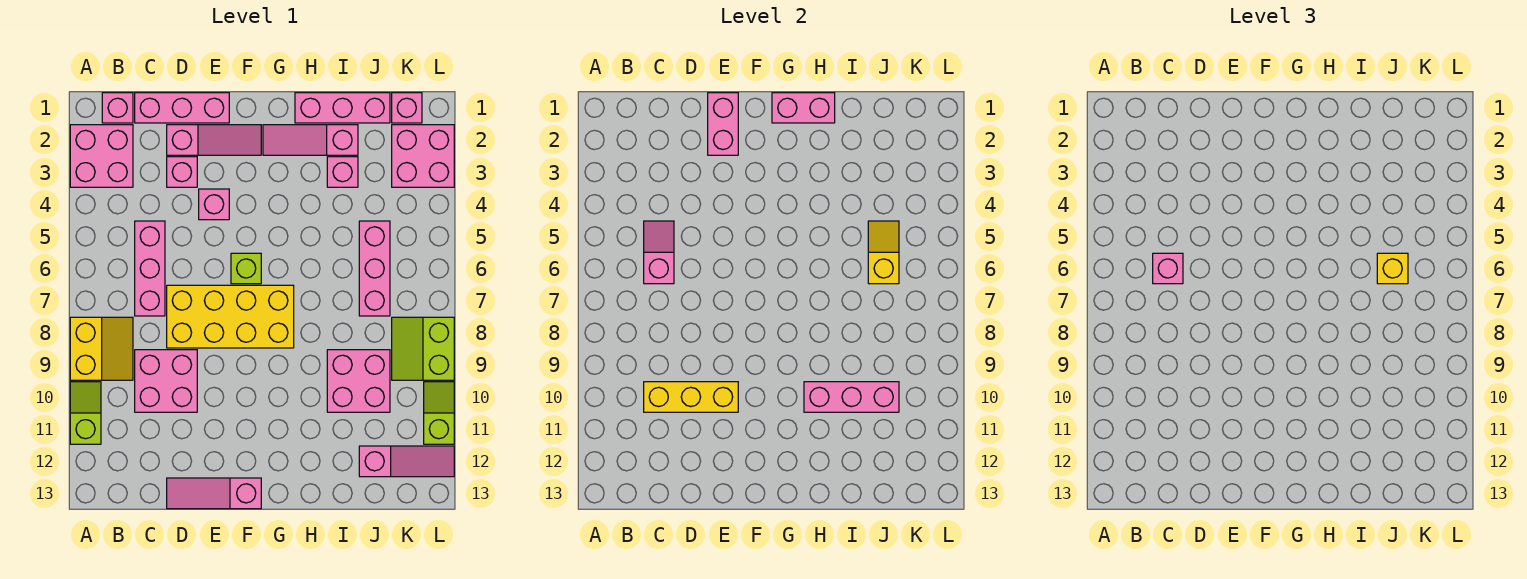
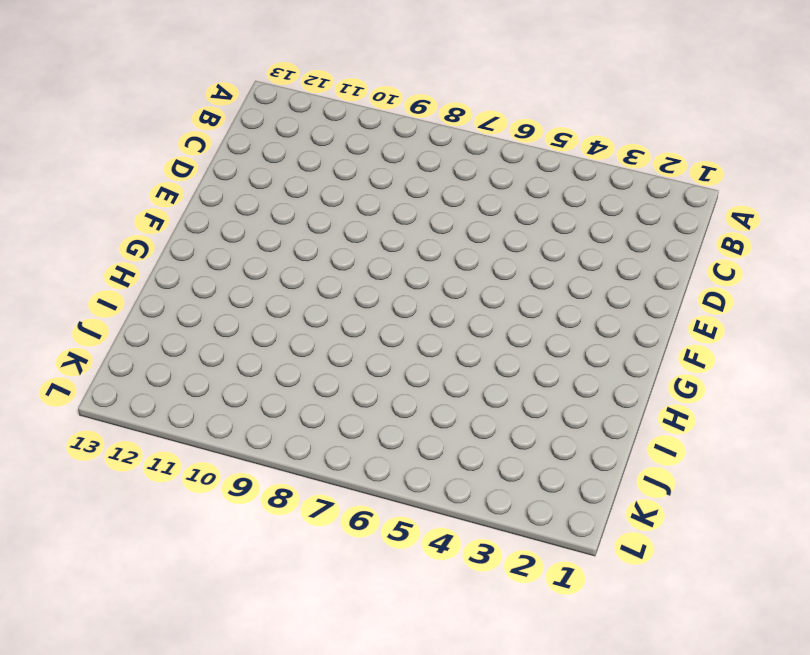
none -> pink brick A2:B3 level 1
none -> yellow slope A8:B9 level 1 top A
none -> lime slope A10:A11 level 1 top 11
none -> pink brick B1 level 1

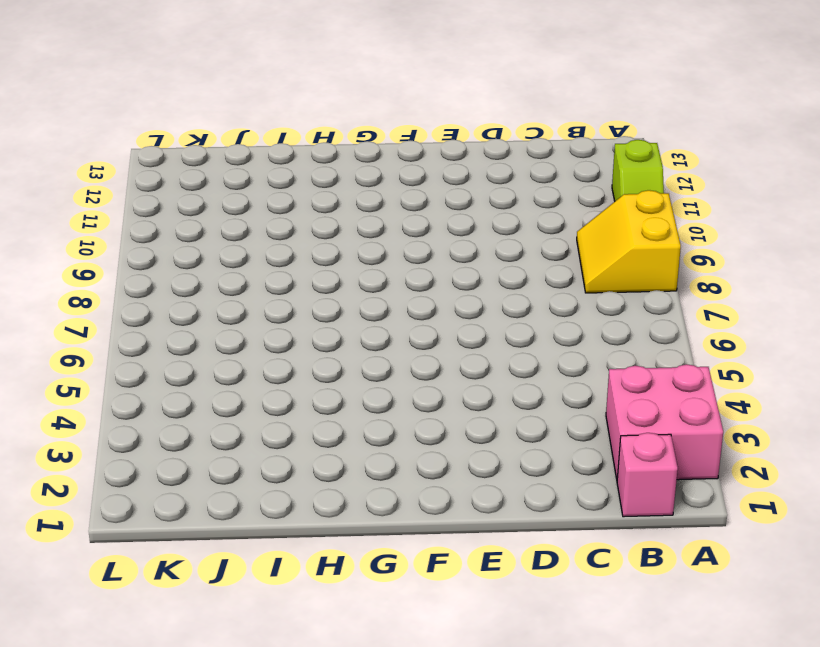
none -> pink brick C1:E1 level 1
none -> pink brick C5:C7 level 1
none -> pink brick C9:D10 level 1
none -> pink slope D2:F2 level 1 top D

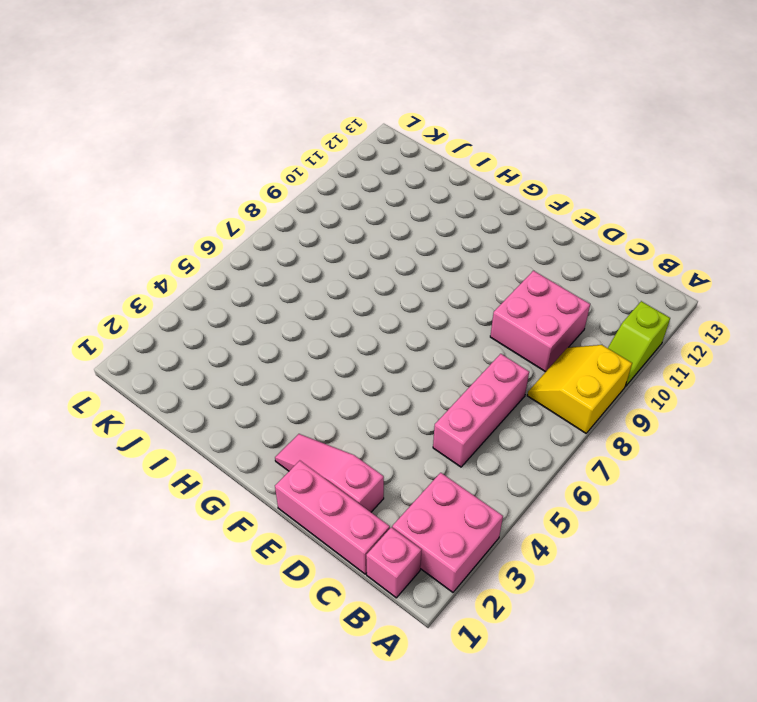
none -> pink brick D3 level 1
none -> yellow brick D7:G8 level 1
none -> pink slope D13:F13 level 1 top F
none -> pink brick E4 level 1

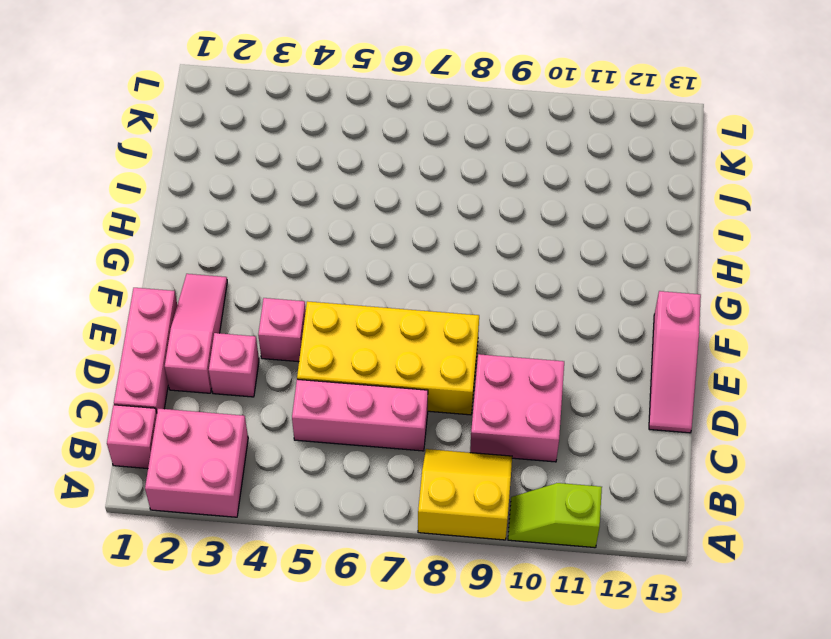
yellow brick D5:E8 level 1 -> yellow brick D7:G8 level 1
none -> lime brick F6 level 1
none -> pink slope G2:I2 level 1 top I
none -> pink brick H1:J1 level 1
none -> pink brick I3 level 1

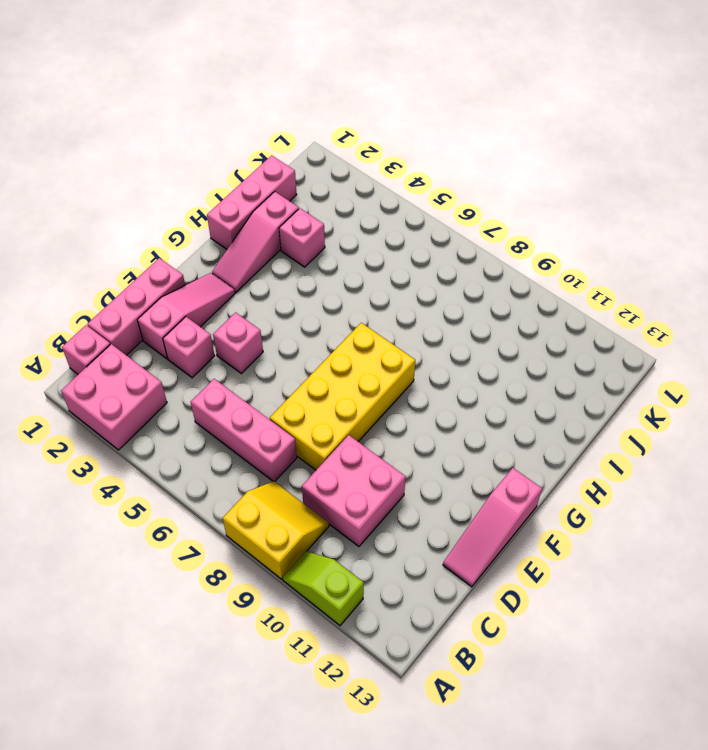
none -> lime brick F6 level 1
none -> pink brick I9:J10 level 1
none -> pink brick J5:J7 level 1
none -> pink slope J12:L12 level 1 top J

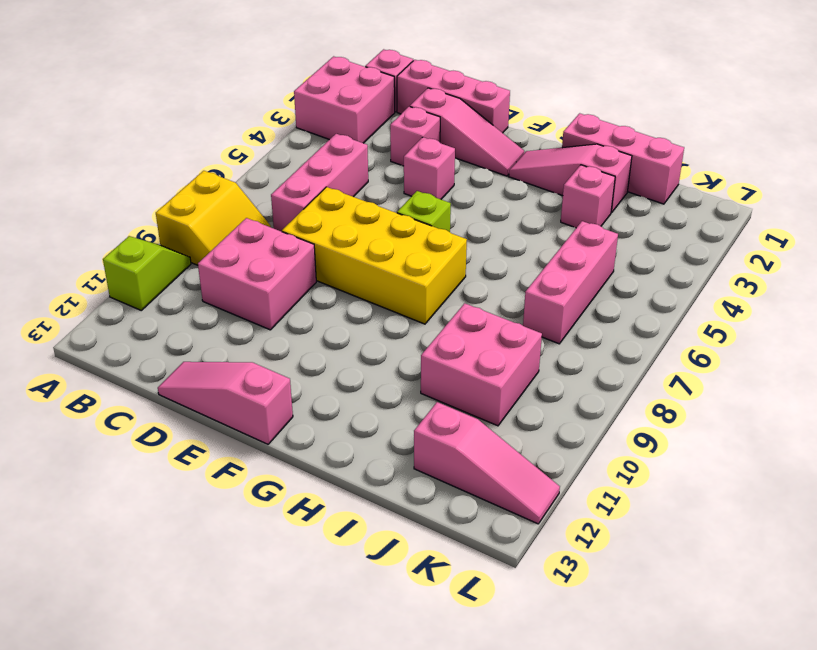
none -> pink brick K1 level 1
none -> pink brick K2:L3 level 1
none -> lime slope K8:L9 level 1 top L
none -> lime slope L10:L11 level 1 top 11

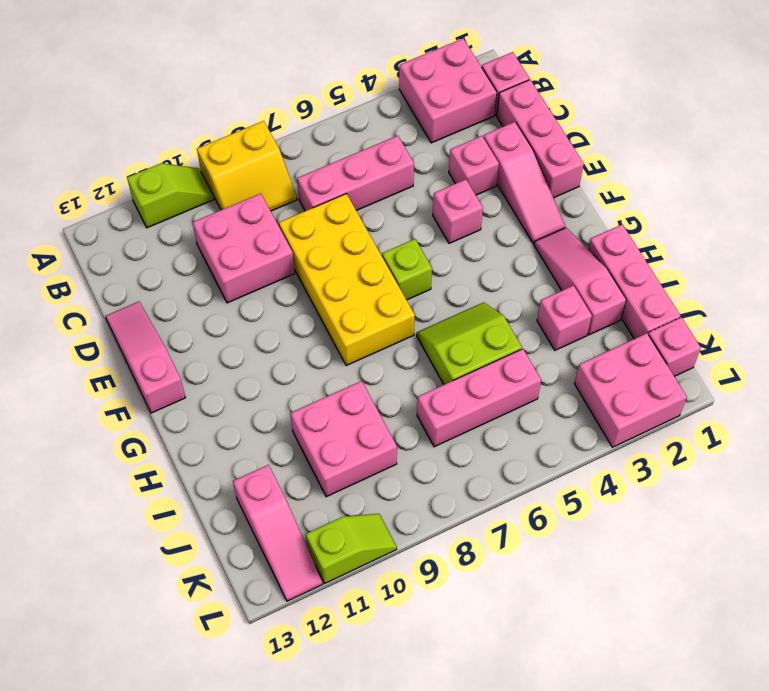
lime slope H5:I6 level 1 top I -> lime slope K8:L9 level 1 top L
none -> pink slope C5:C6 level 2 top 6
none -> yellow brick C10:E10 level 2
none -> pink brick E1:E2 level 2
none -> pink brick G1:H1 level 2

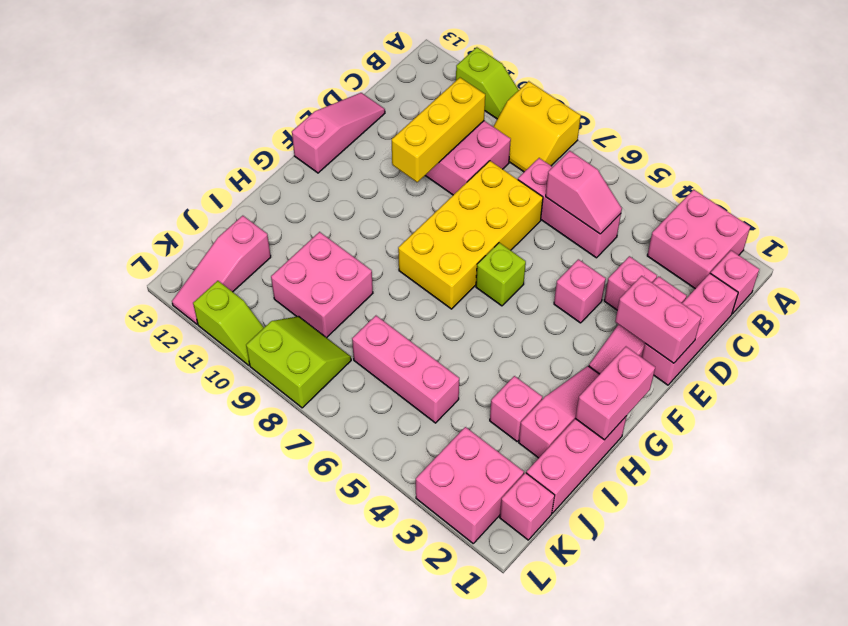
none -> pink brick H10:J10 level 2
none -> yellow slope J5:J6 level 2 top 6
none -> pink brick C6 level 3
none -> yellow brick J6 level 3

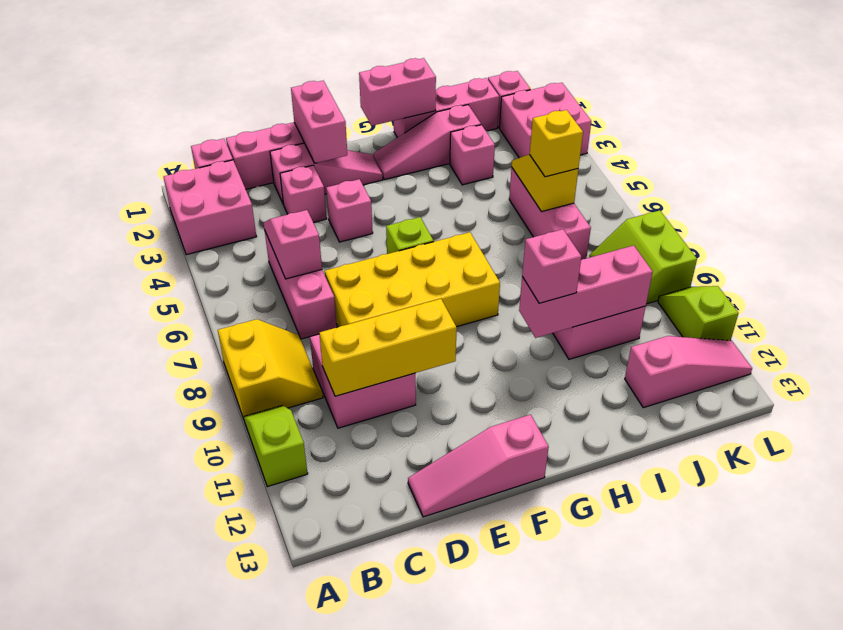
pink brick H10 level 3 -> pink brick C6 level 3

